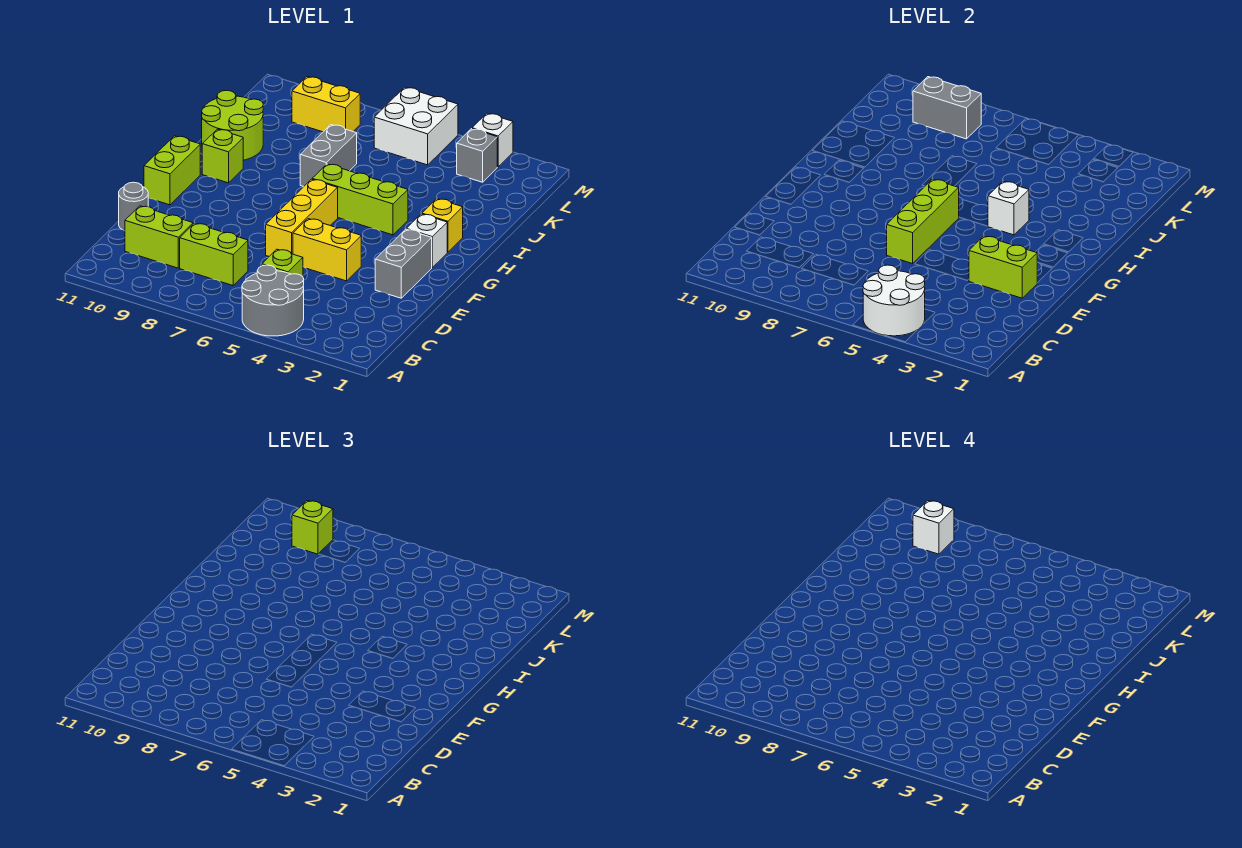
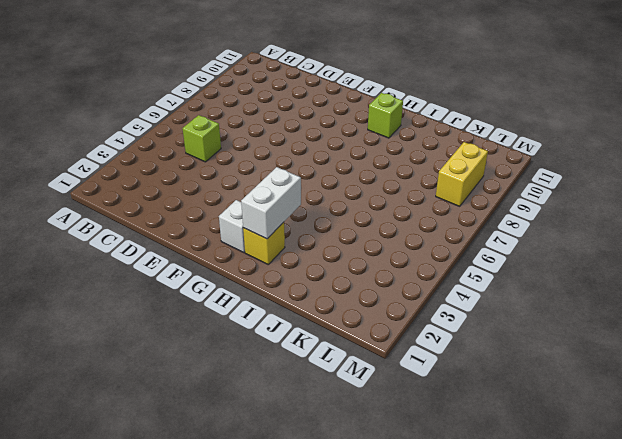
white brick H2:H3 level 2 -> none
none -> grey round brick A4:B5 level 1
none -> lime brick C7:C8 level 1
none -> lime brick C9:C10 level 1

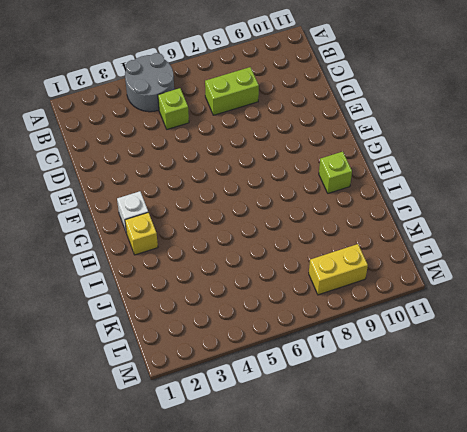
none -> lime brick C9:C10 level 1
none -> grey round brick D11 level 1
none -> grey brick E2:F2 level 1

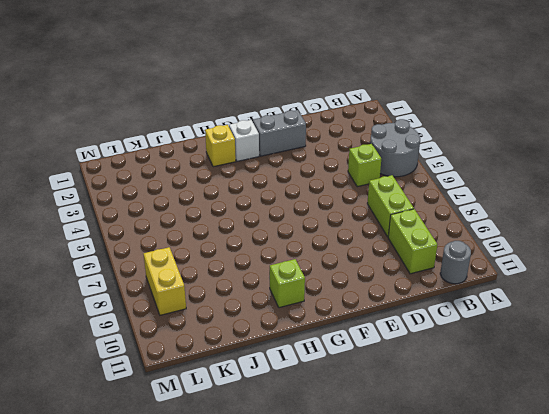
grey round brick B11 level 1 -> grey round brick D11 level 1
none -> yellow brick E4:E5 level 1
none -> yellow brick E6:G6 level 1
none -> lime brick F11:G11 level 1

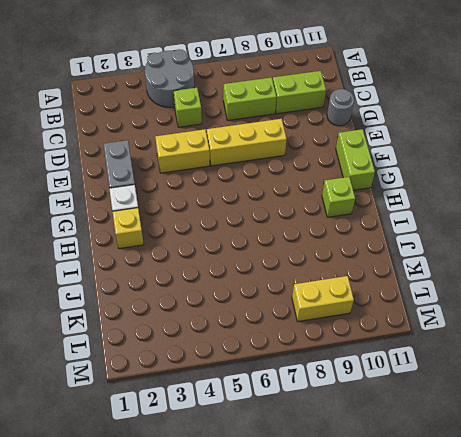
yellow brick E6:E8 level 1 -> yellow brick E6:G6 level 1
none -> lime brick H4:H6 level 1
none -> grey brick I7:J7 level 1
none -> lime round brick I10:J11 level 1

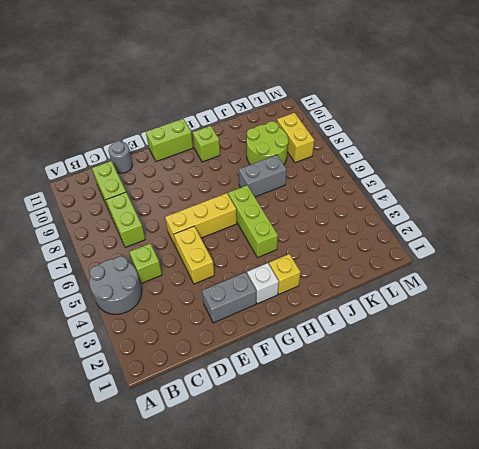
lime round brick J8:K9 level 1 -> lime round brick I10:J11 level 1
none -> grey brick L3 level 1
none -> white brick L5:M6 level 1
none -> white brick M3 level 1

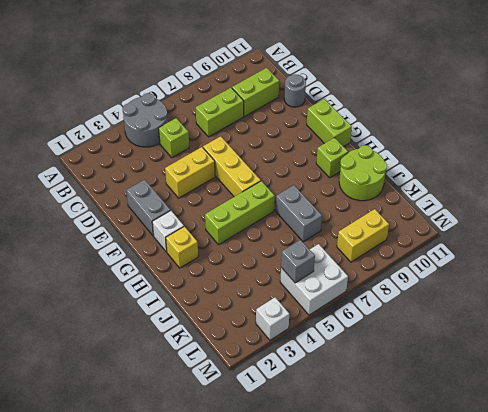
grey brick L5 level 2 -> grey brick L3 level 1
none -> white round brick A4:B5 level 2
none -> lime brick E2:E3 level 2
none -> lime brick E6:G6 level 2

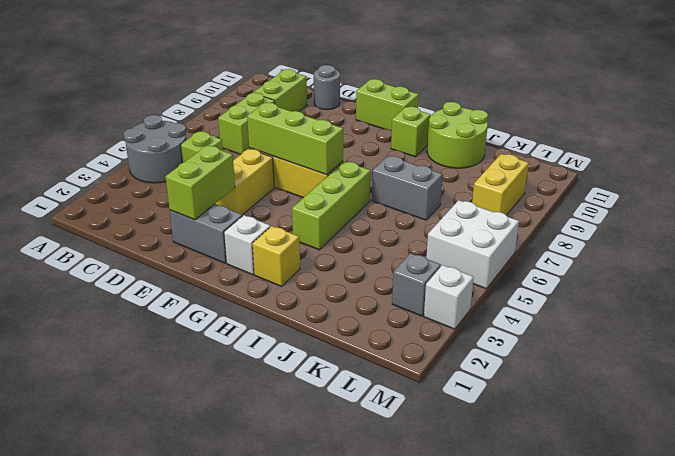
none -> white round brick A4:B5 level 2
none -> white brick H4 level 2
none -> grey brick L8:L9 level 2

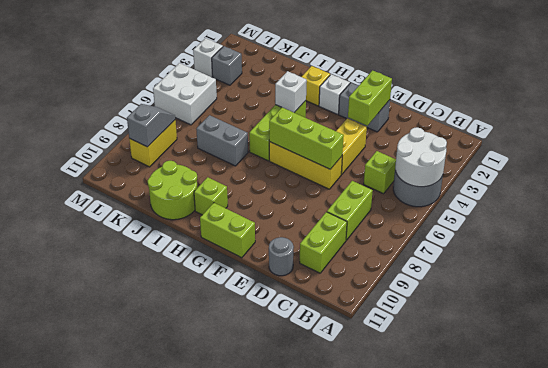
grey slope L8:L9 level 2 top 9 -> grey brick L8:L9 level 2
none -> lime brick L9 level 3
none -> white brick L9 level 4

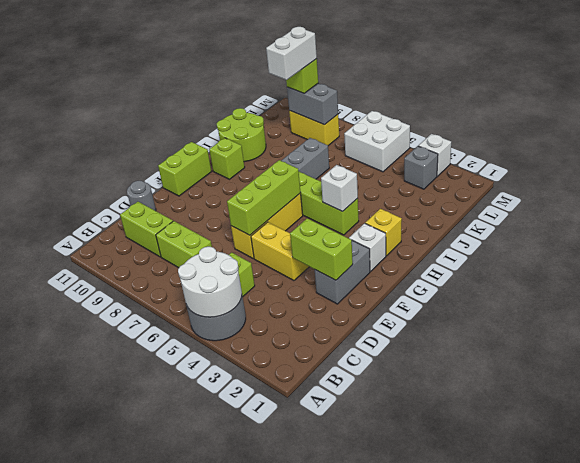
white brick K9:L9 level 4 -> white brick L9 level 4

